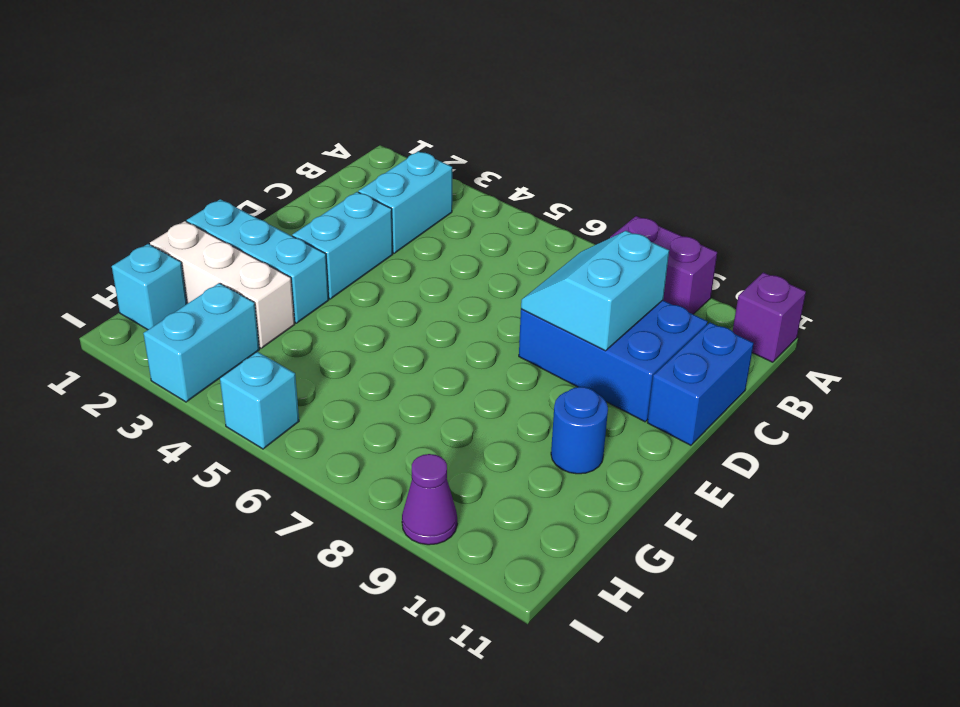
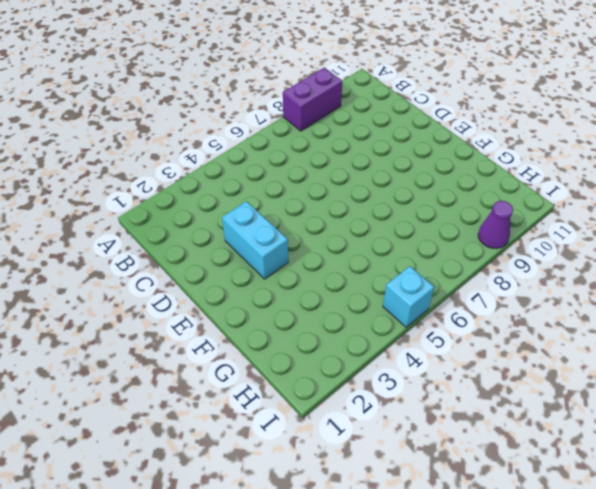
none -> purple brick A11 level 1
none -> cyan brick B3:C3 level 1
none -> blue brick C8:D10 level 1

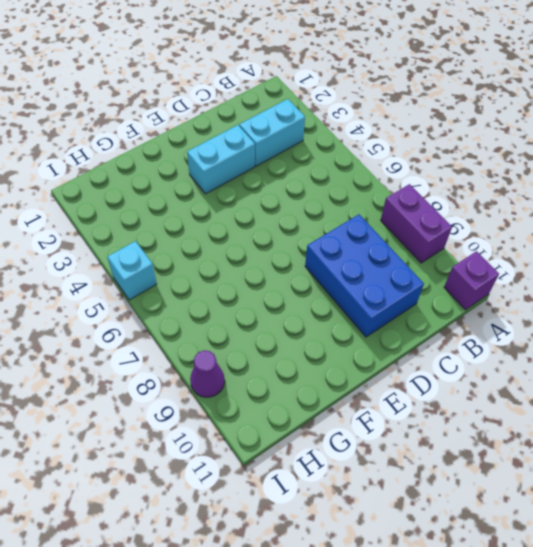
none -> blue brick C11:D11 level 1
none -> cyan brick F1:F3 level 1
none -> blue round brick F10 level 1

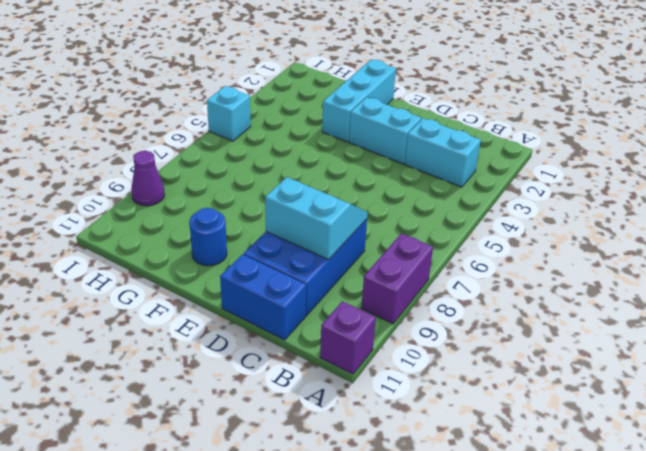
none -> white brick G1:G3 level 1
none -> cyan brick H1 level 1
none -> cyan brick H3:I3 level 1

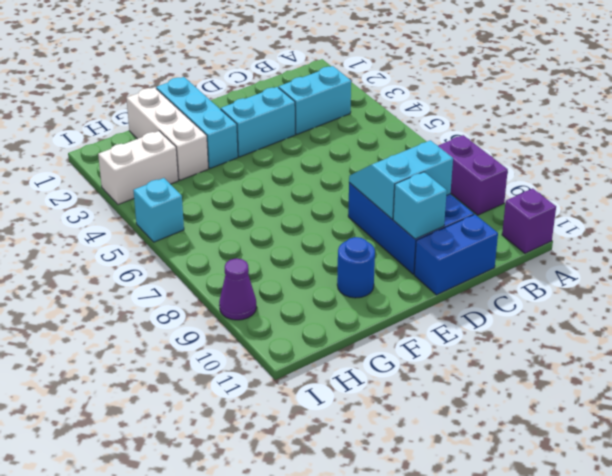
cyan brick D10 level 2 -> cyan brick H1 level 1
white brick H3:I3 level 1 -> cyan brick H3:I3 level 1

